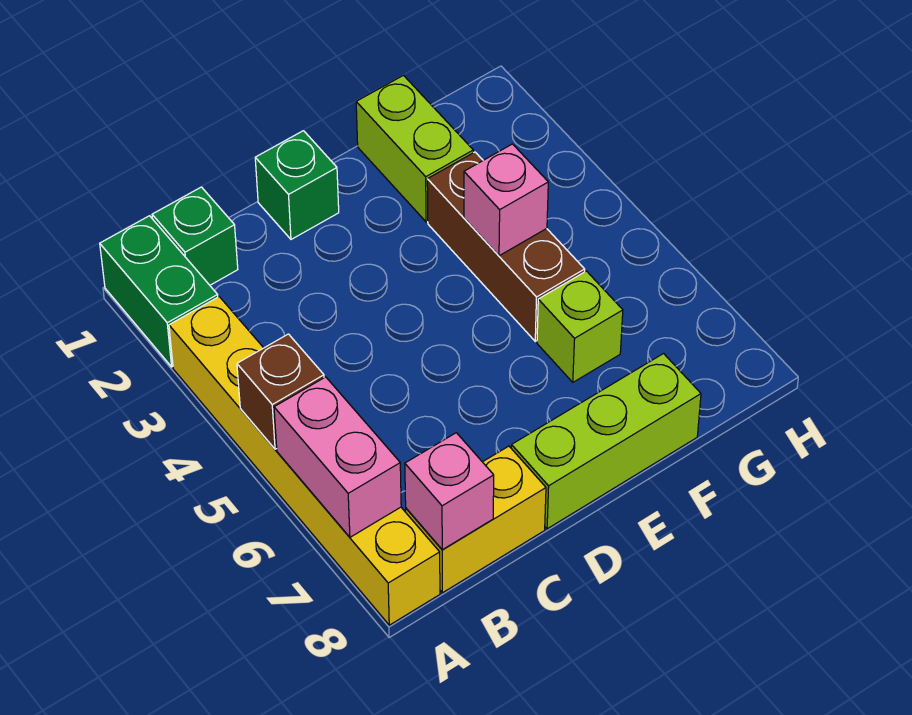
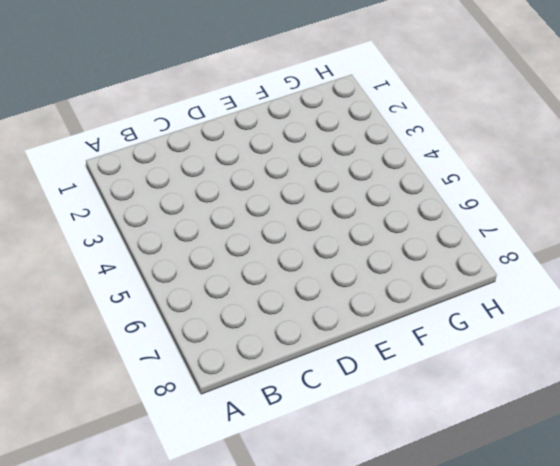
none -> green brick A1:A2 level 1
none -> yellow brick A3:A8 level 1
none -> green brick B1 level 1

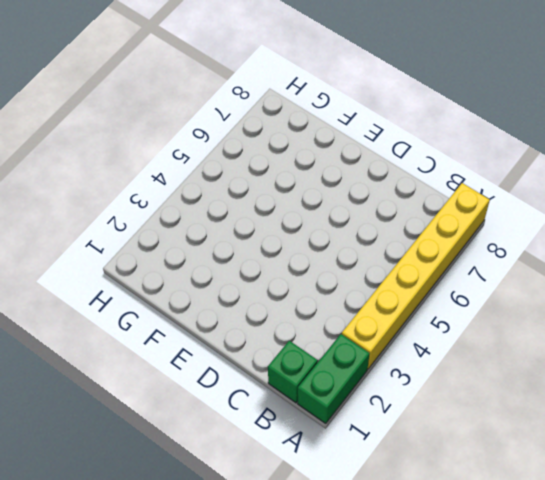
none -> yellow brick B8:C8 level 1
none -> green brick D1 level 1
none -> lime brick D8:F8 level 1

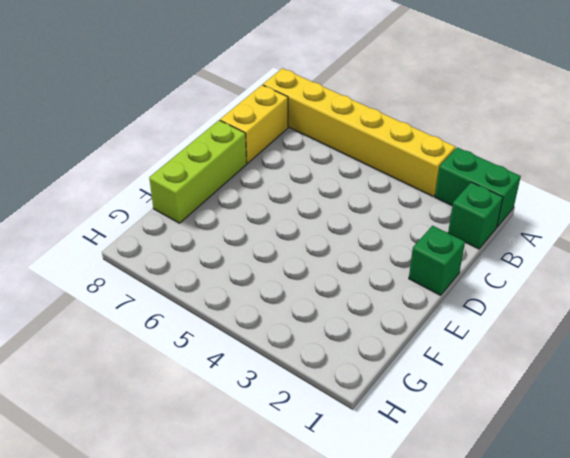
none -> lime brick F1:F2 level 1
none -> brown brick F3:F5 level 1
none -> lime brick F6 level 1

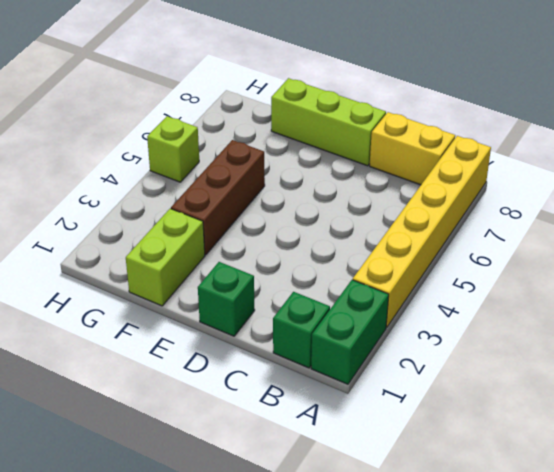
lime brick H5 level 1 -> lime brick F6 level 1
none -> brown brick A5 level 2
none -> pink brick A6:A7 level 2
none -> pink brick B8 level 2

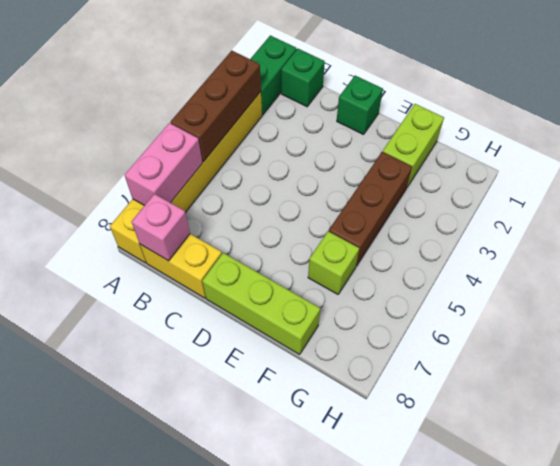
brown brick A3:A5 level 2 -> brown brick A5 level 2
none -> pink brick F4 level 2

